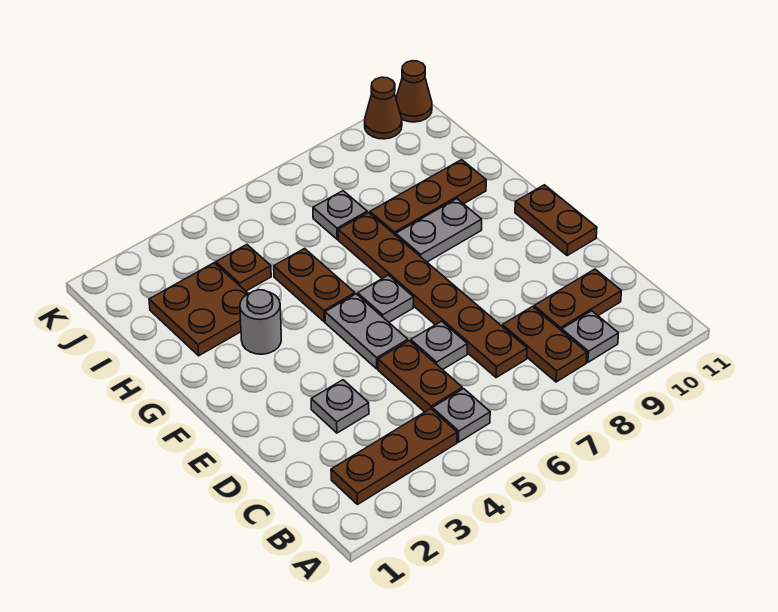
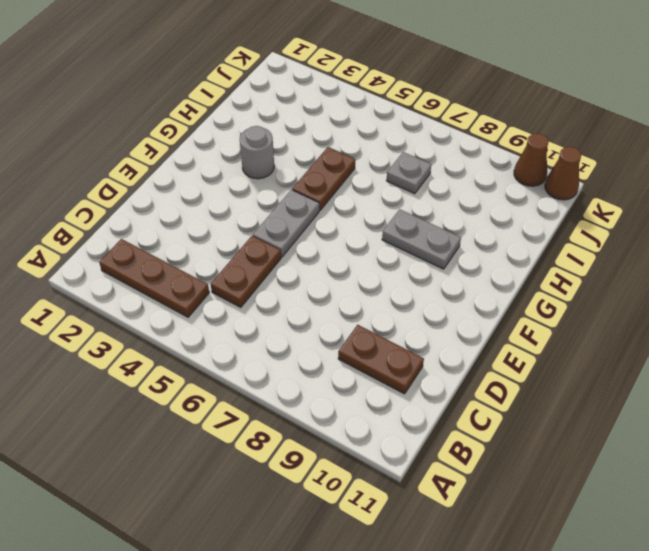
none -> grey plate B5 level 1
none -> brown plate B8:C8 level 1
none -> grey plate B9 level 1

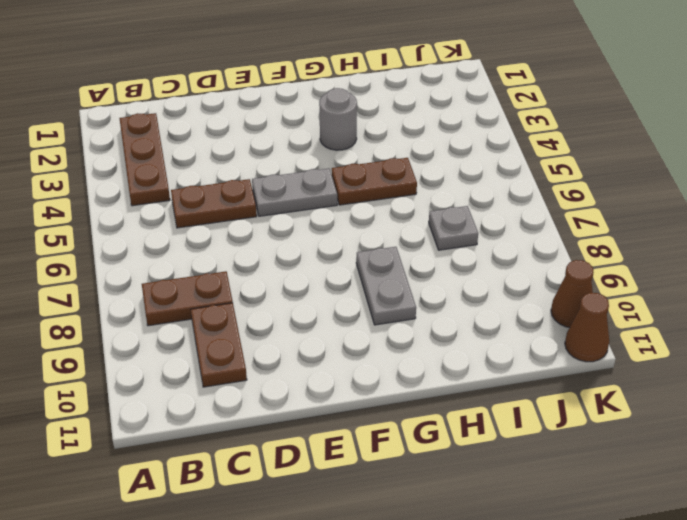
none -> grey plate B5 level 1
none -> grey plate B9 level 1
none -> brown plate C7:H7 level 1

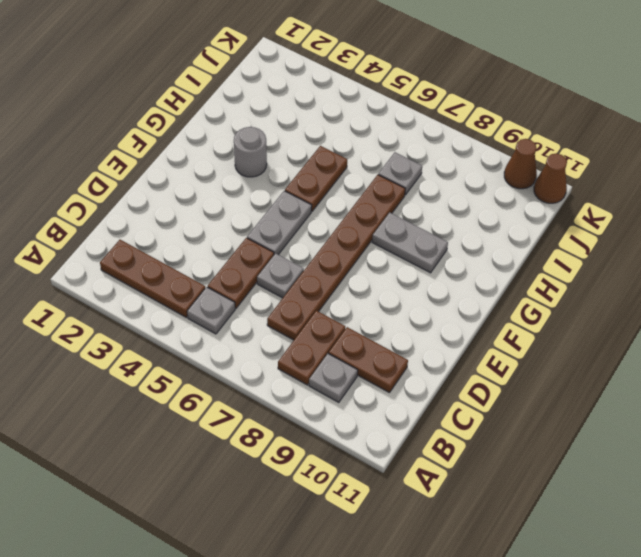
none -> grey plate D3 level 1
none -> brown plate E11:F11 level 1
none -> grey plate F6 level 1

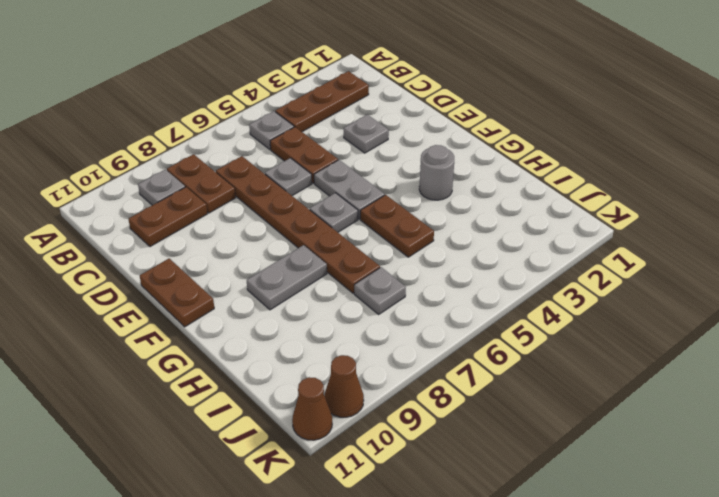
none -> brown plate H2:I3 level 1
none -> brown plate H8:H10 level 1
none -> brown plate I4 level 1

